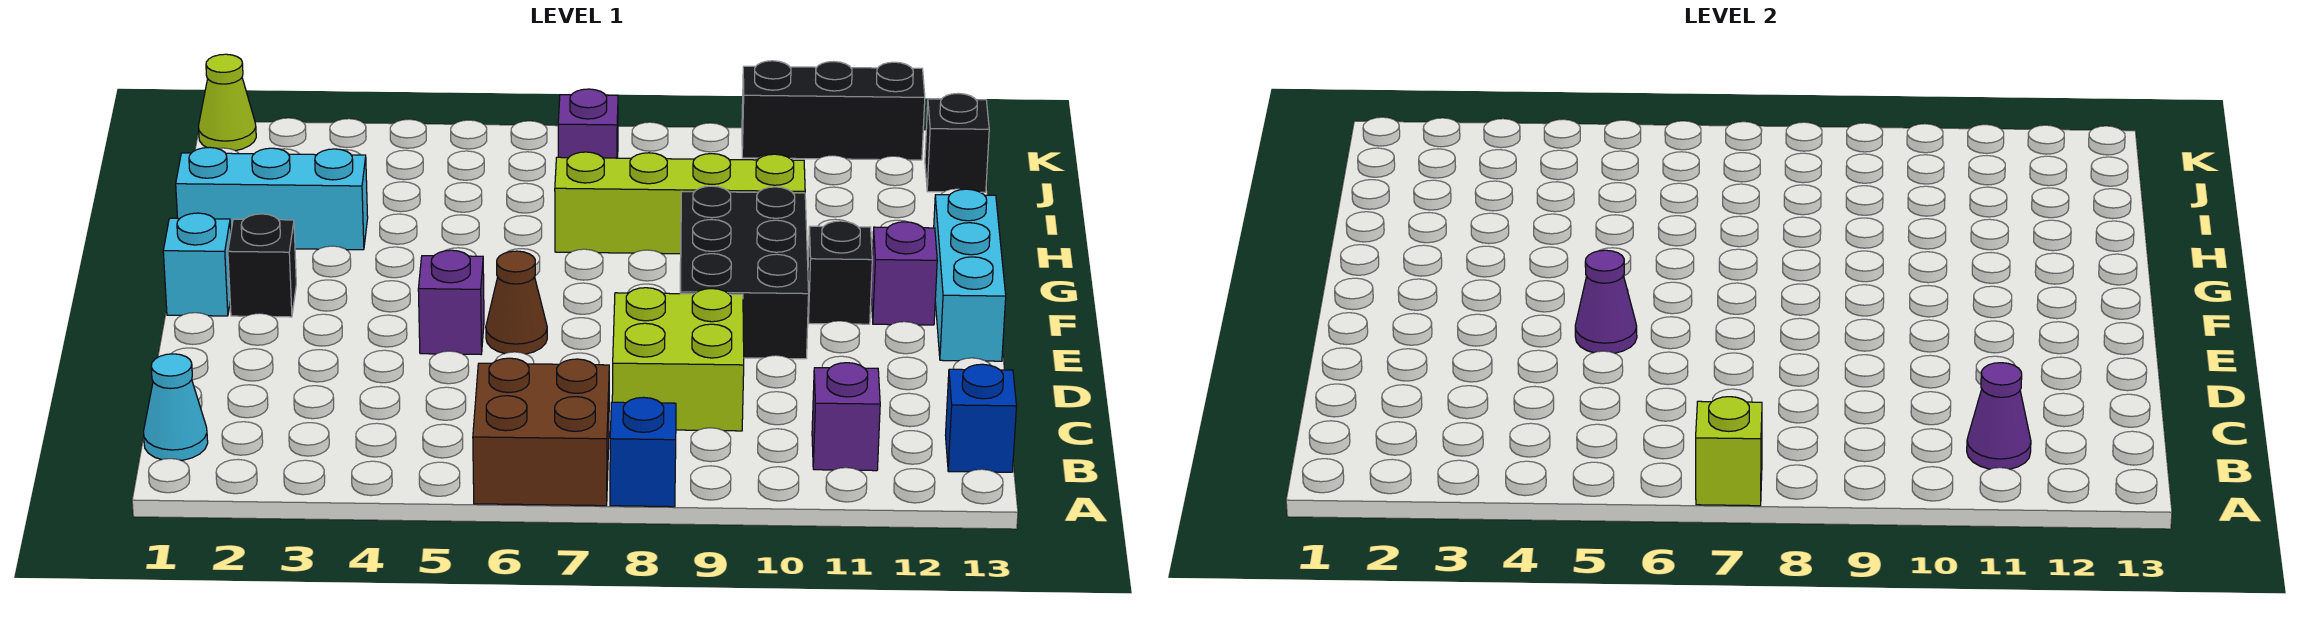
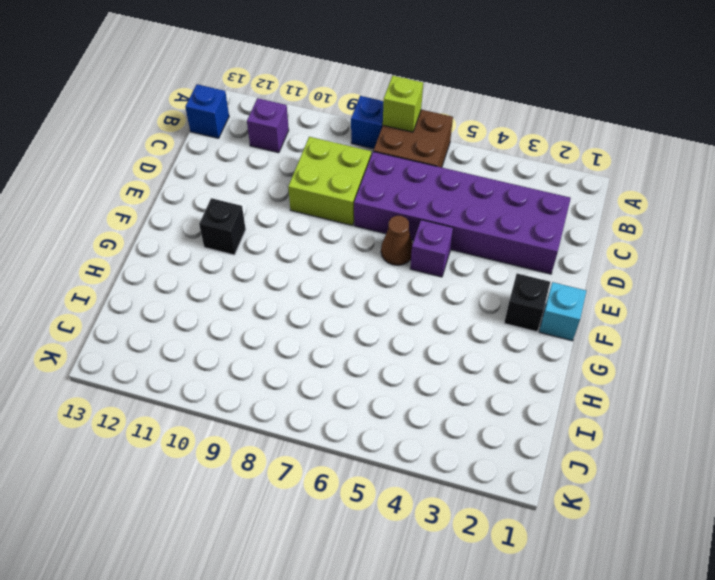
purple brick C2:D7 level 1 -> none
none -> cyan cone B1 level 1
none -> black brick E9:G10 level 1
none -> cyan brick E13:G13 level 1

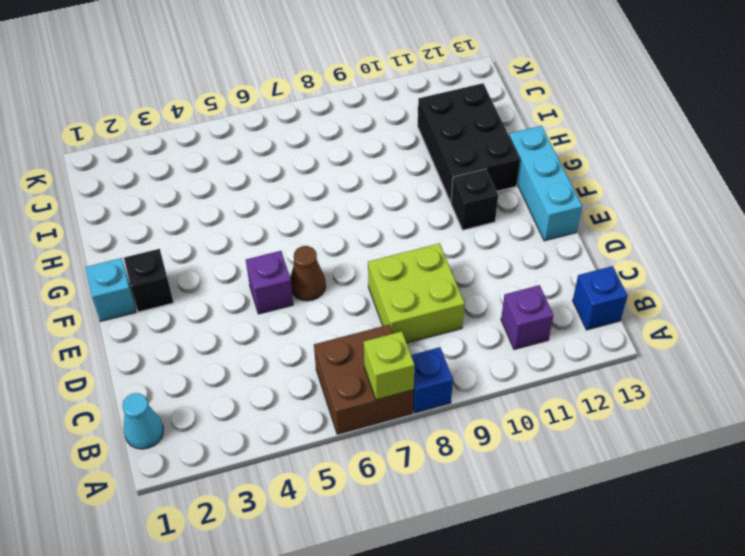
black brick G11:I12 level 1 -> black brick E9:G10 level 1
none -> purple brick F12 level 1
none -> cyan brick H1:H3 level 1
none -> lime brick H7:H10 level 1

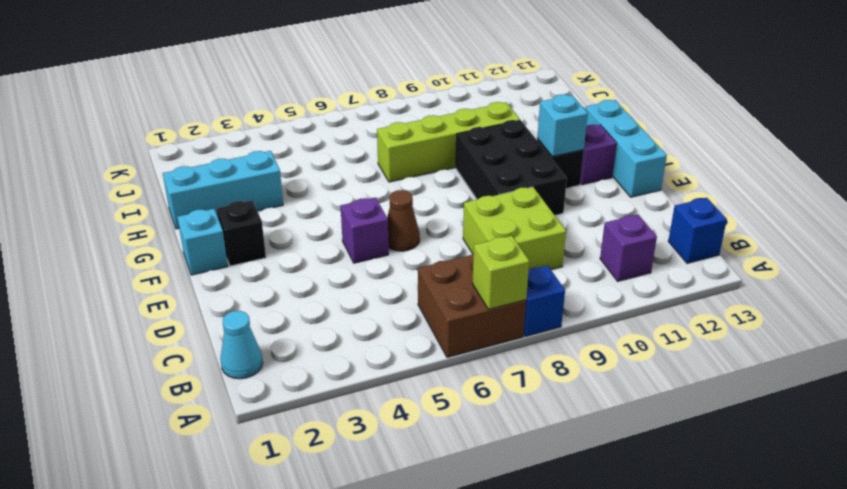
cyan brick F11 level 2 -> none
none -> purple brick J7 level 1
none -> black brick J13 level 1
none -> lime cone K1 level 1

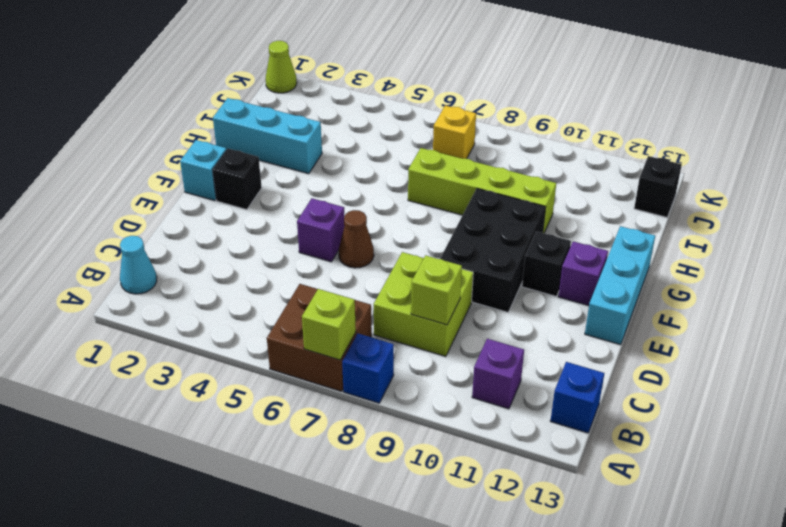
lime brick C9 level 2 -> none
yellow brick J7 level 1 -> purple brick J7 level 1
none -> black brick K10:K12 level 1
none -> purple cone B11 level 2
none -> purple cone E5 level 2

